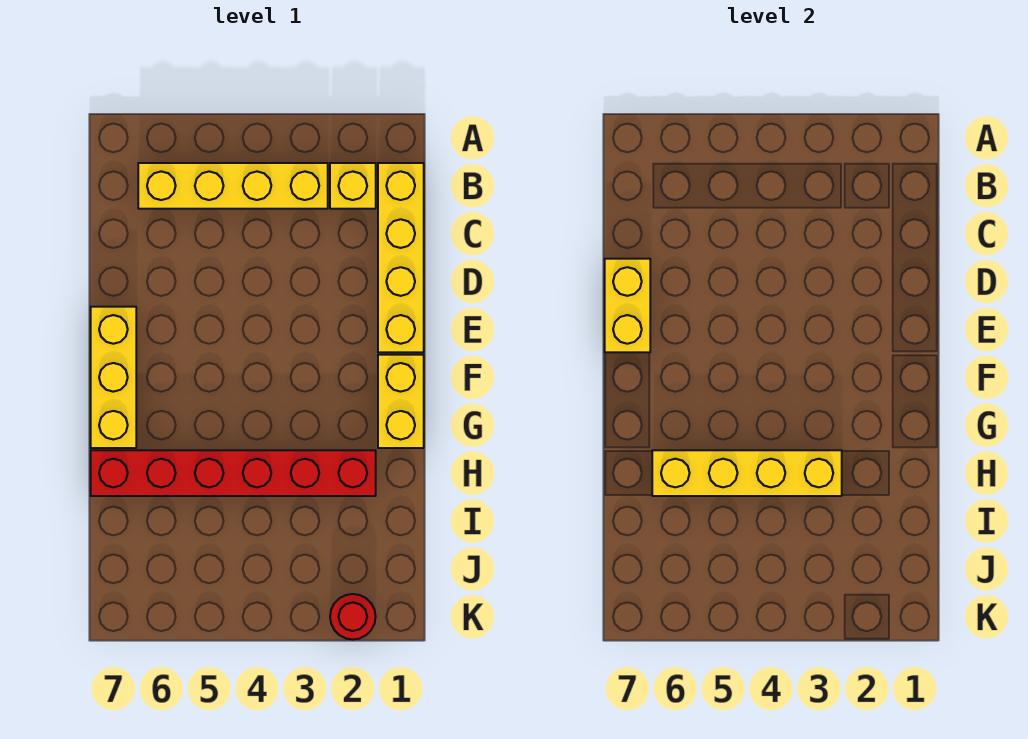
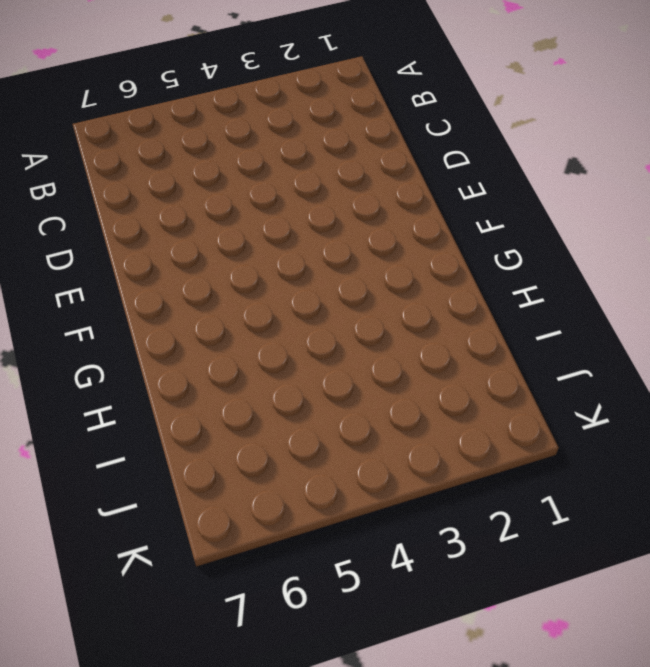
none -> yellow brick B1:E1 level 1
none -> yellow brick B2 level 1

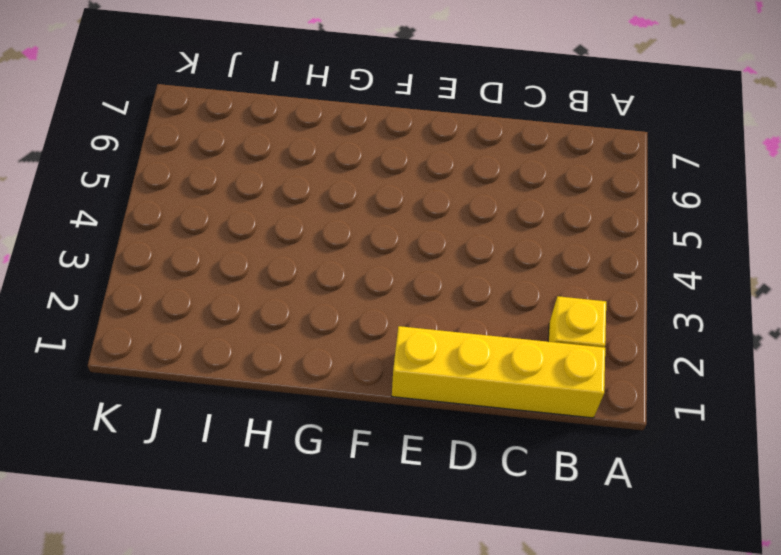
none -> yellow brick B3:B6 level 1
none -> yellow brick E7:G7 level 1

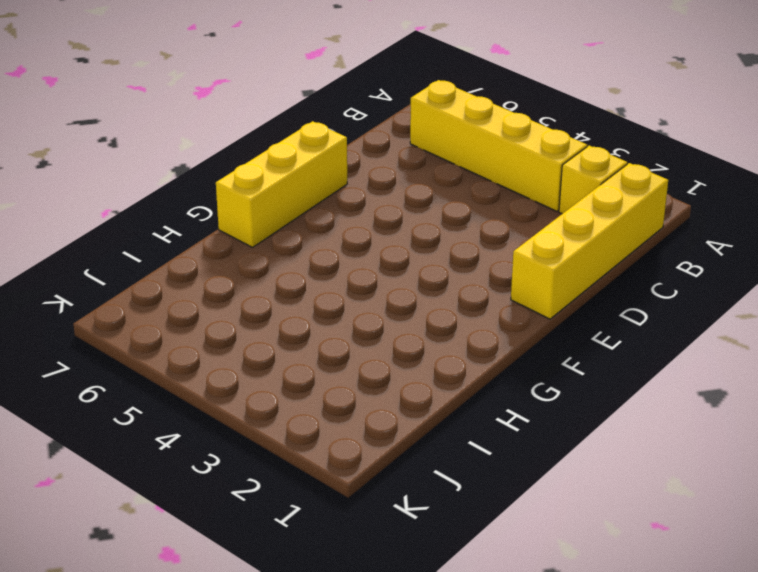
none -> yellow brick F1:G1 level 1
none -> red brick H2:H7 level 1

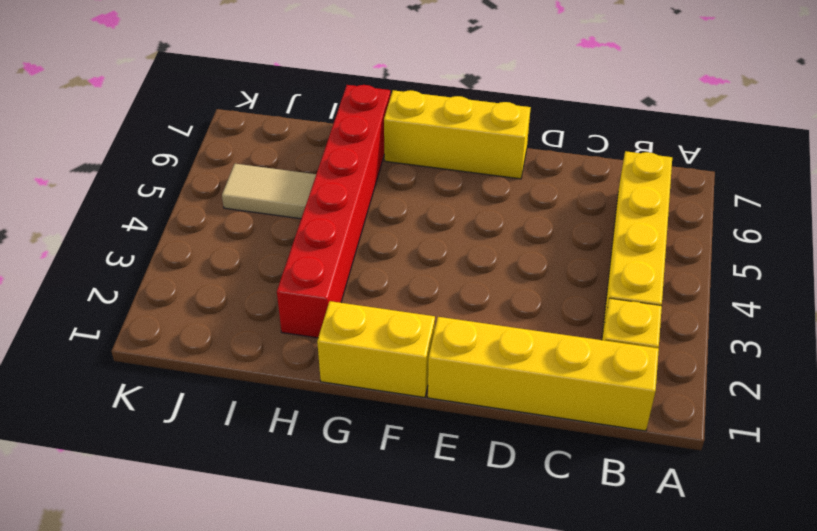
tan tile I5:J5 level 1 -> none
none -> red round brick K2 level 1
none -> yellow brick D7:E7 level 2

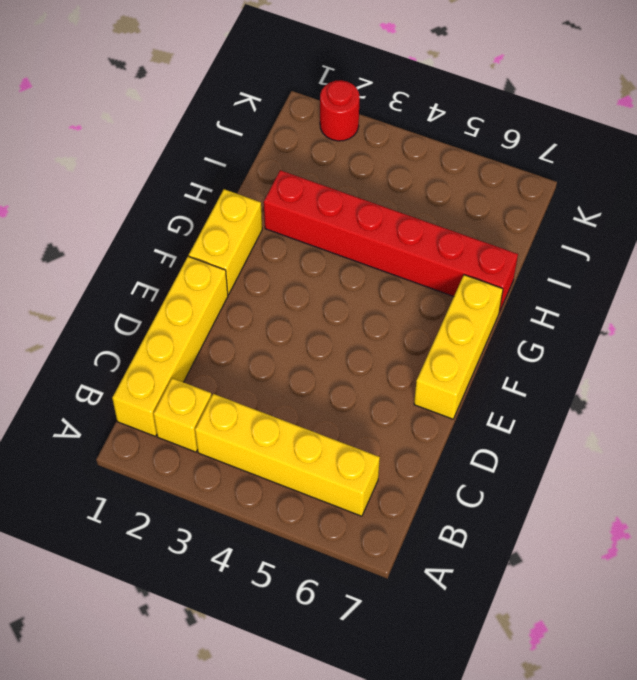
none -> yellow brick D7:E7 level 2
none -> yellow brick H3:H6 level 2

